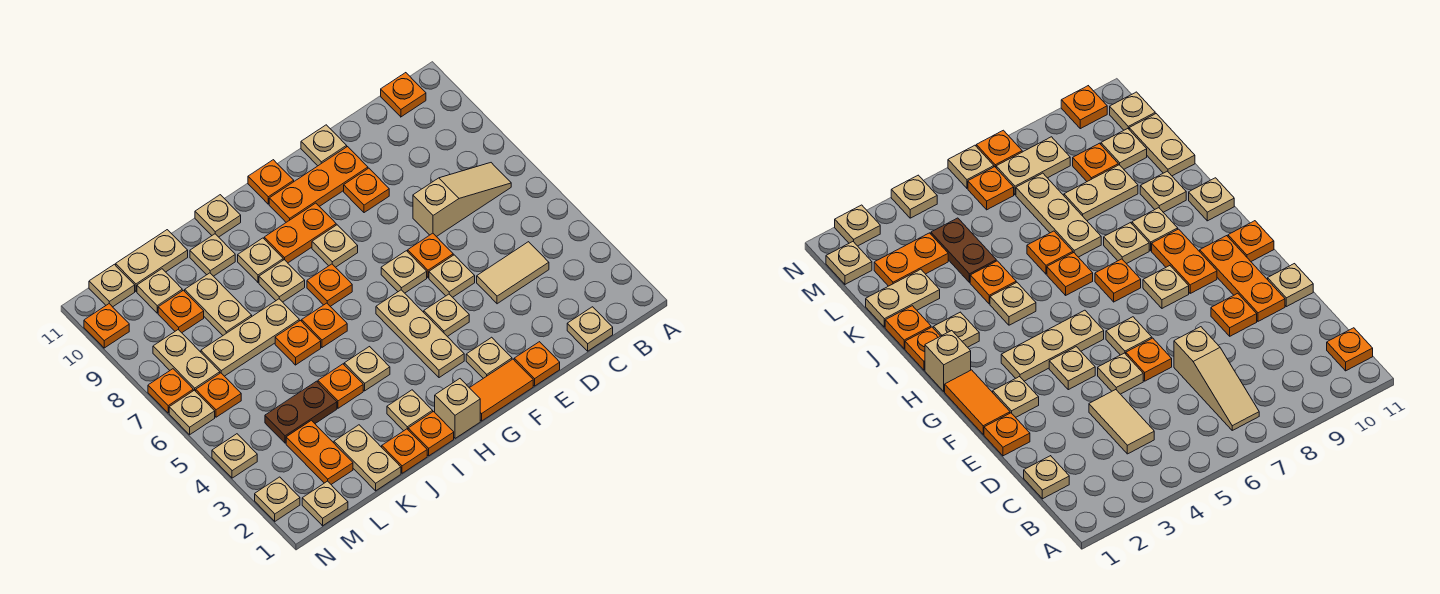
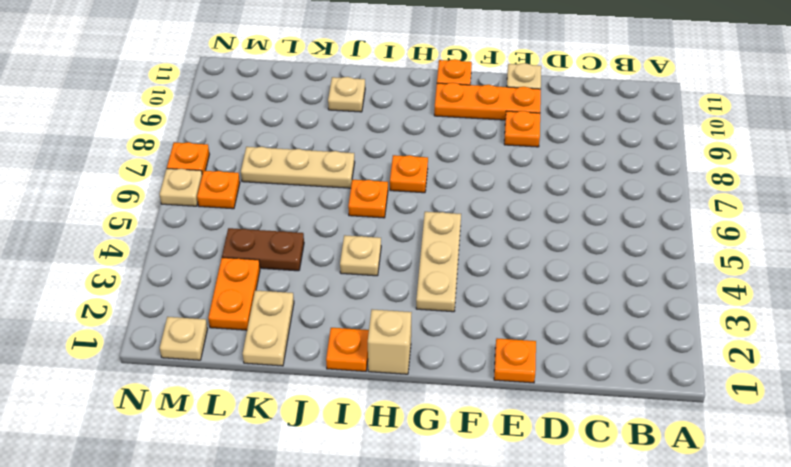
none -> tan slope B7:D7 level 1 top D
none -> orange plate B11 level 1
none -> tan plate C1 level 1
none -> tan tile C4:D4 level 1

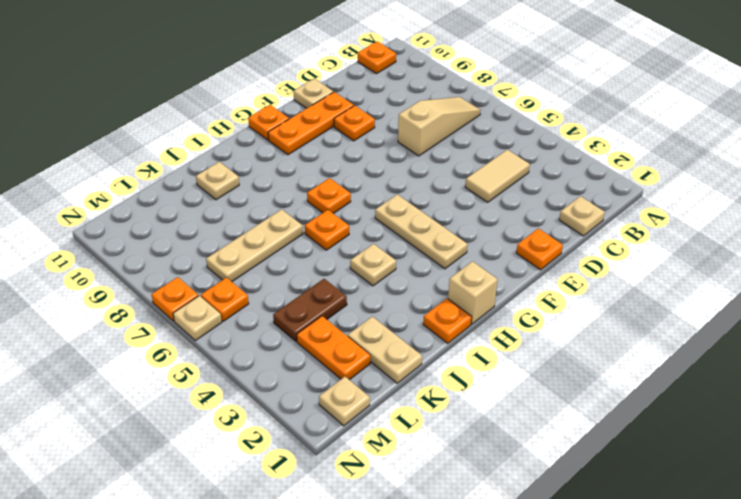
none -> tan plate E5 level 1
none -> orange plate E6 level 1
none -> orange tile F1:G1 level 1
none -> tan plate F2 level 1

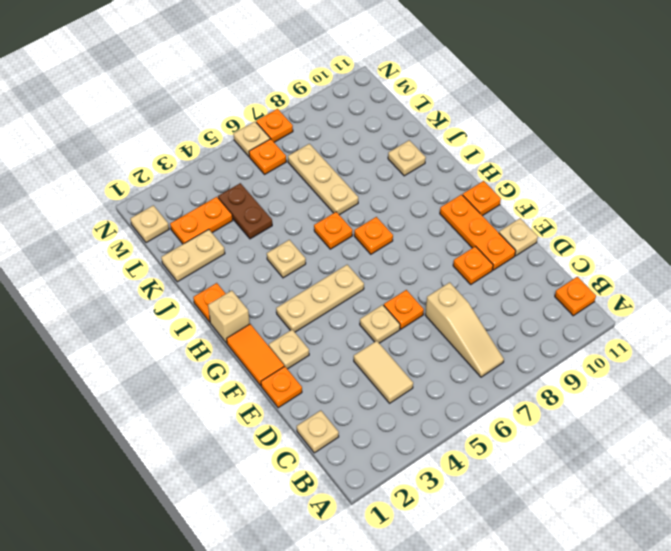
none -> tan plate F4 level 1
none -> tan plate F6 level 1
none -> tan plate G8 level 1
none -> orange plate G9:H9 level 1

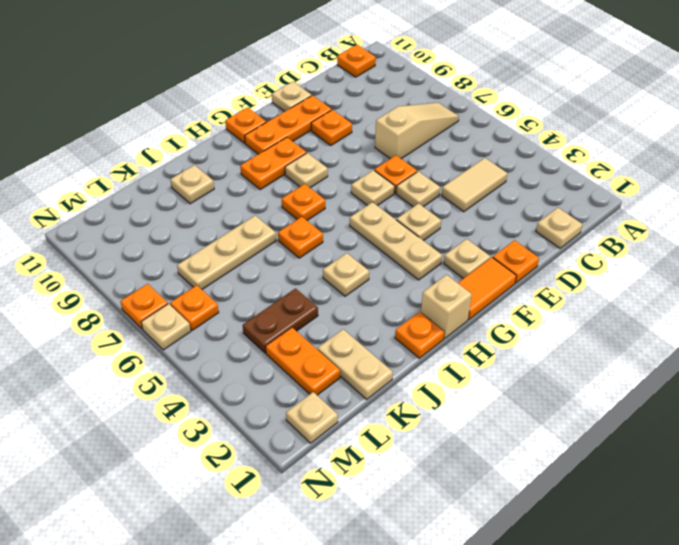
none -> tan plate I2 level 1
none -> tan plate I8 level 1
none -> tan plate I9 level 1
none -> tan plate I11 level 1

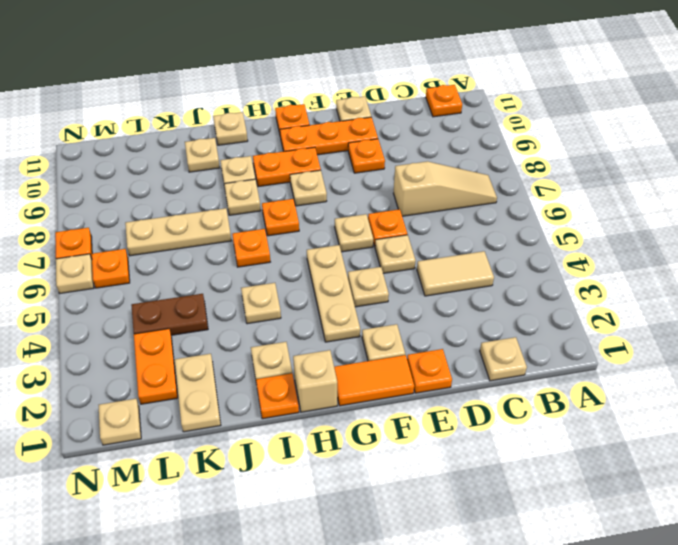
none -> orange plate J1 level 1
none -> orange plate J4 level 1
none -> orange plate J6 level 1
none -> tan plate K8:K9 level 1

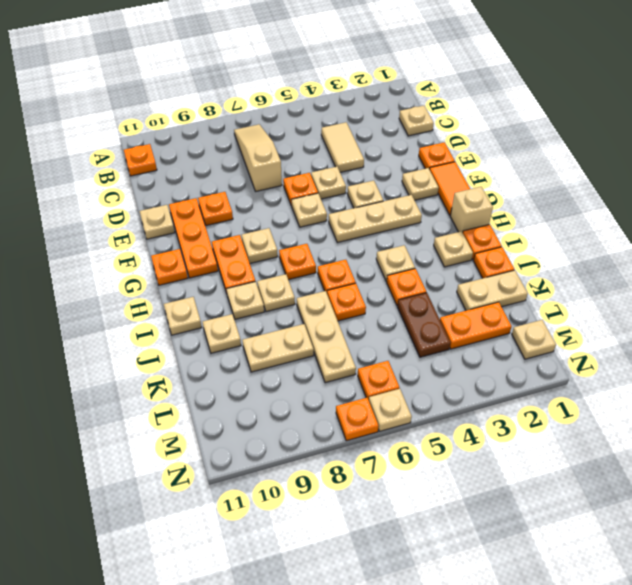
none -> tan plate K11:L11 level 1
none -> orange plate L9 level 1
none -> tan plate L10 level 1
none -> tan plate M7:M8 level 1

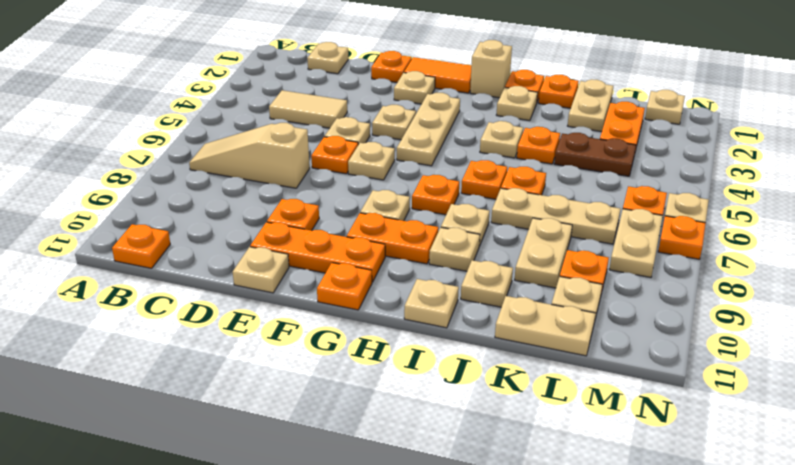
none -> tan plate M11 level 1
none -> tan plate N2 level 1
none -> tan plate N4 level 1
none -> orange plate N10 level 1

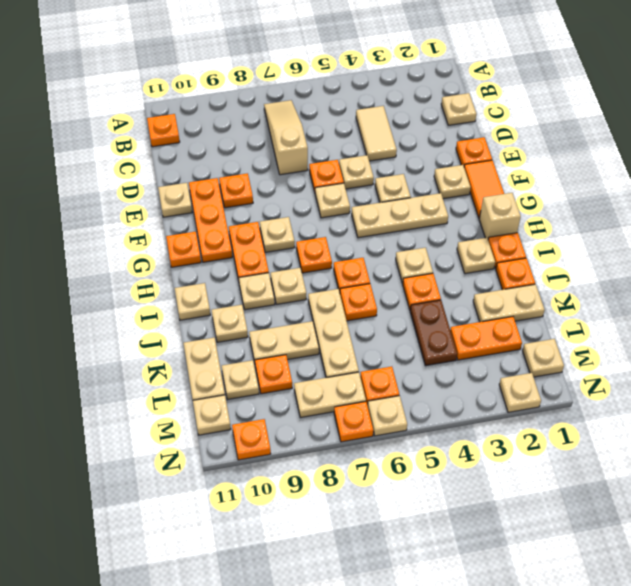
none -> tan plate N4 level 1

